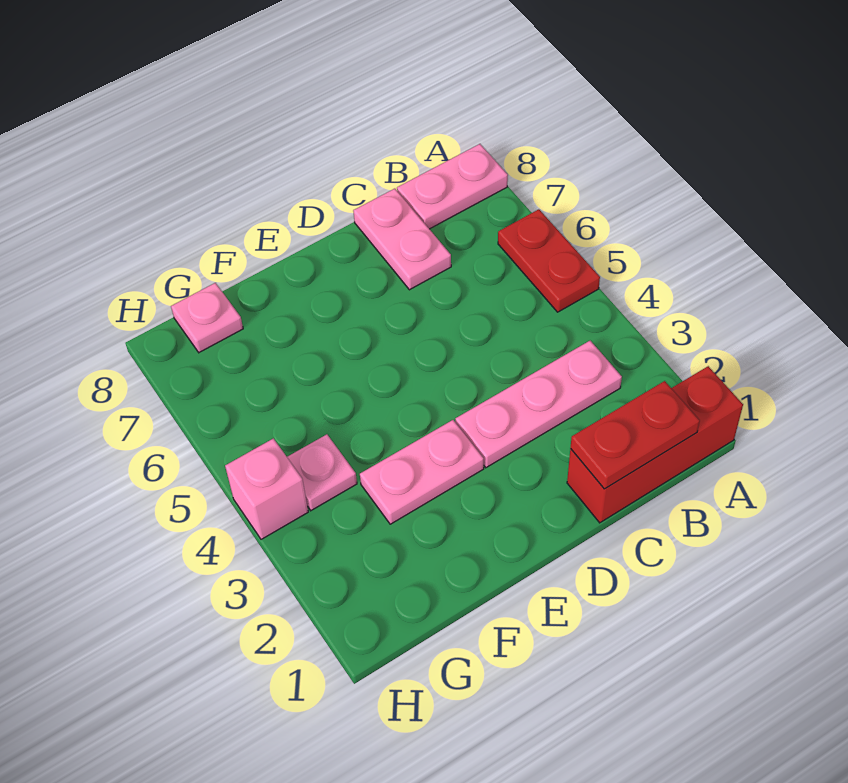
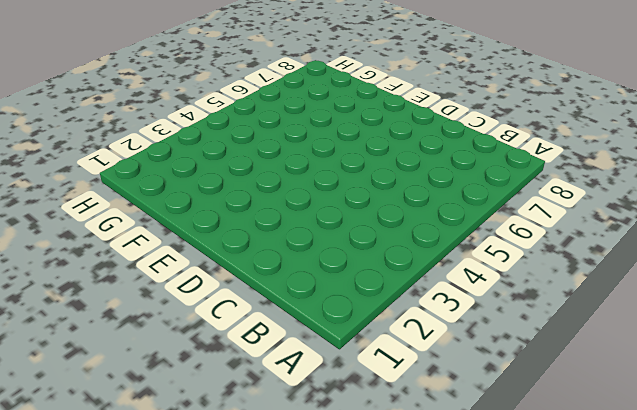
none -> red brick A1:C1 level 1
none -> red plate A5:A6 level 1

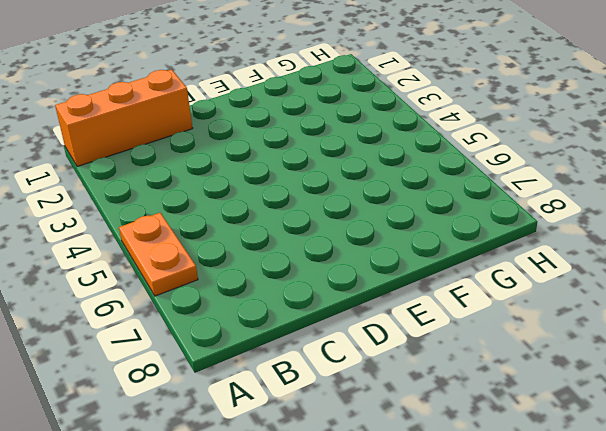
orange brick A1:C1 level 1 -> red brick A1:C1 level 1
orange plate A5:A6 level 1 -> red plate A5:A6 level 1
none -> pink plate A8:B8 level 1
none -> pink plate B3:D3 level 1

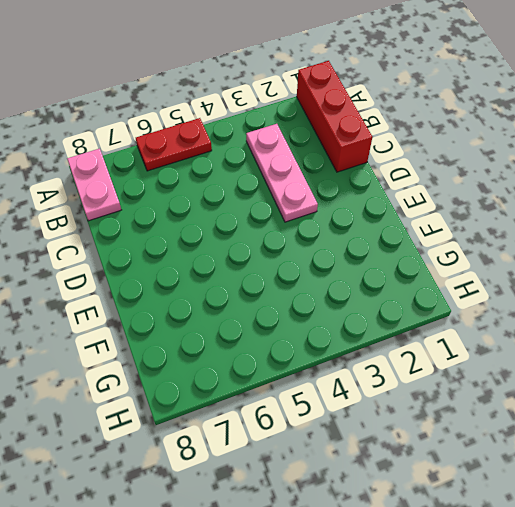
none -> pink plate C7:C8 level 1
none -> pink plate E3:F3 level 1

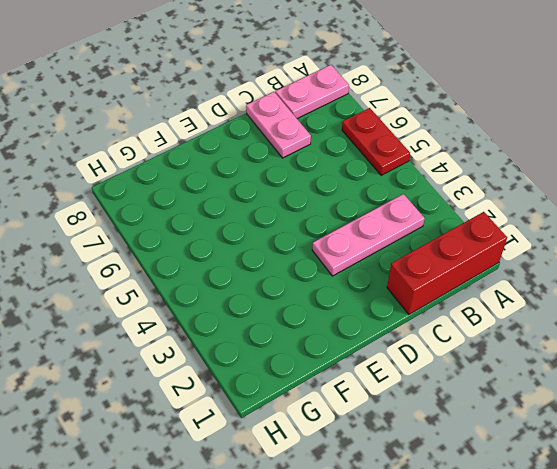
none -> pink plate E3:F3 level 1
none -> pink plate G4 level 1

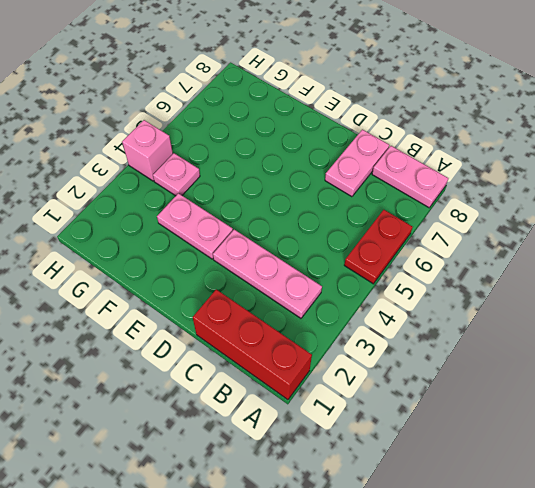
none -> pink plate G8 level 1
none -> red plate B1:C1 level 2

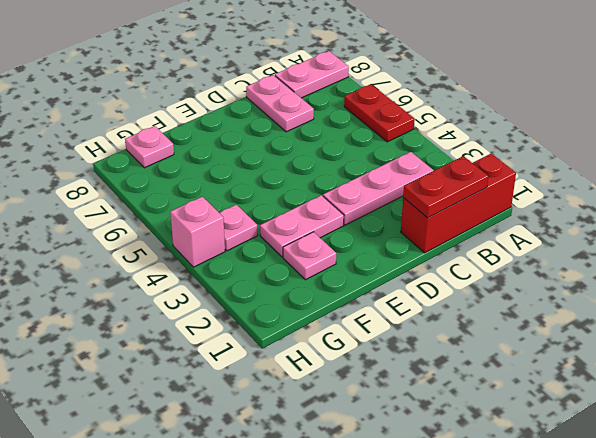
pink plate F2 level 1 -> none

